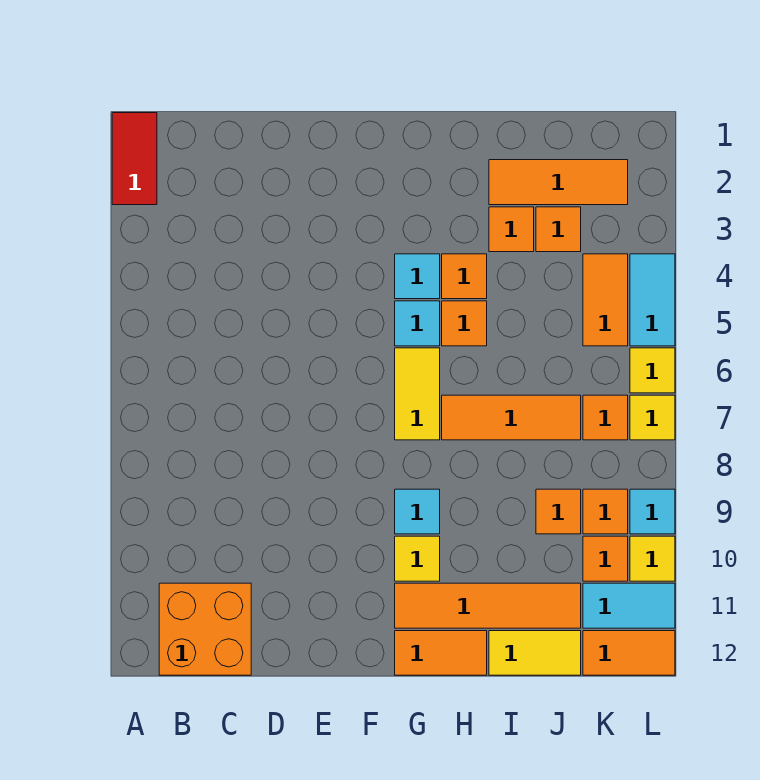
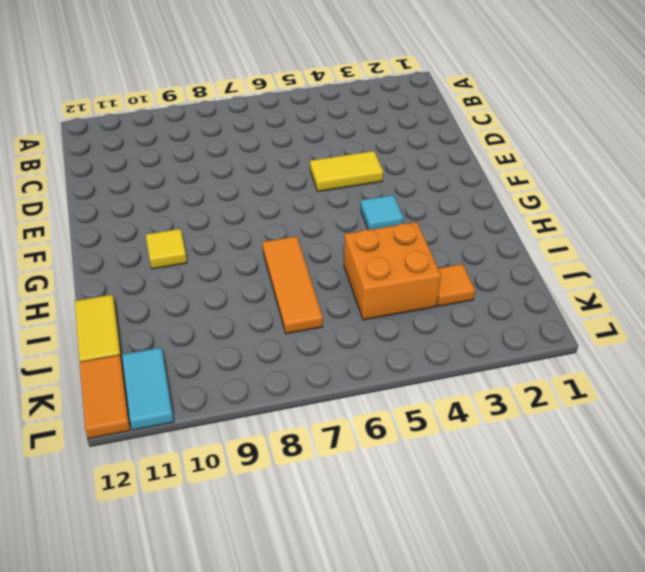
yellow tile E4:E5 level 1 -> yellow tile G6:G7 level 1
orange brick I4:J5 level 1 -> orange brick B11:C12 level 1
none -> red tile A1:A2 level 1
none -> cyan tile G5 level 1
none -> cyan tile G9 level 1

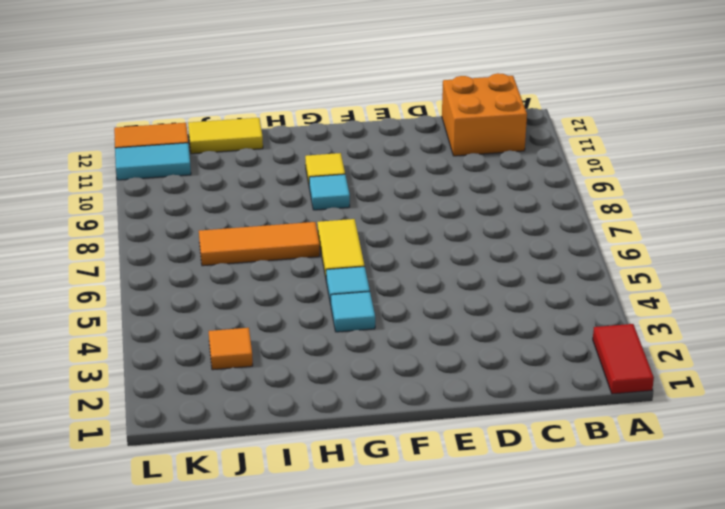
none -> orange tile G11:J11 level 1
none -> orange tile G12:H12 level 1
none -> orange tile H4 level 1

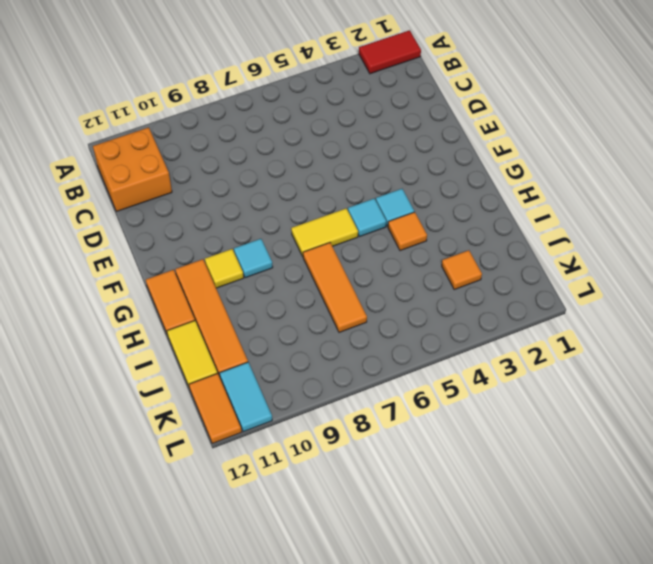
none -> orange tile H5 level 1
none -> orange tile I2:K2 level 1
none -> orange tile I3 level 1

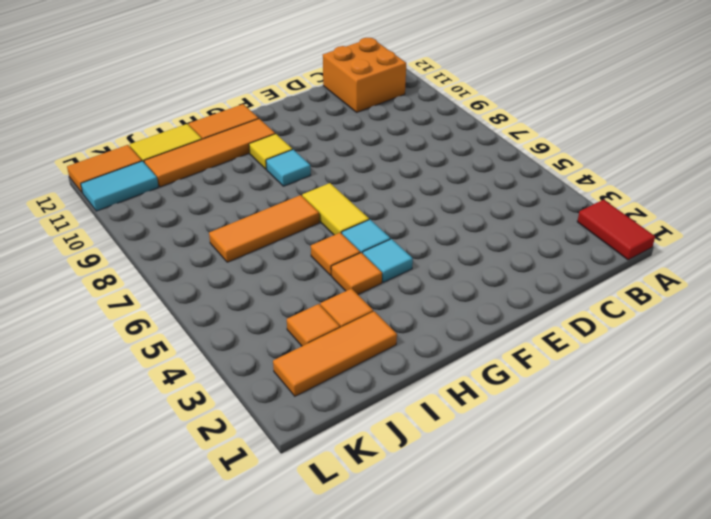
none -> orange tile J9 level 1
none -> orange tile K4:K5 level 1
none -> orange tile K7 level 1

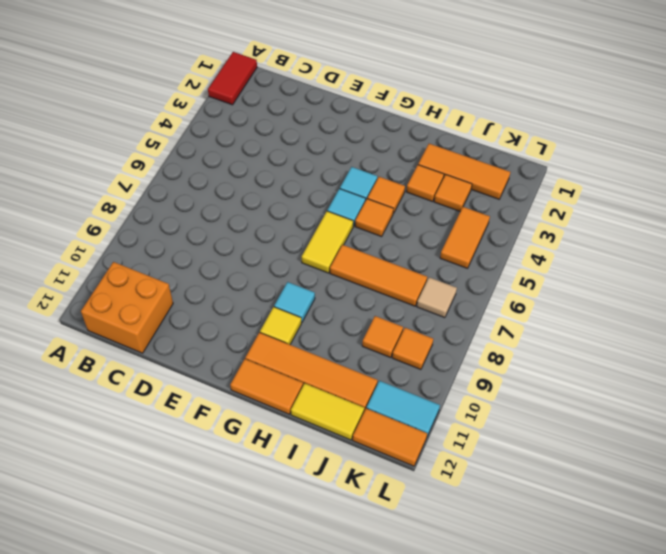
tan tile K7 level 1 -> orange tile K7 level 1
none -> orange tile K10 level 1
none -> cyan tile L4:L5 level 1
none -> yellow tile L6 level 1

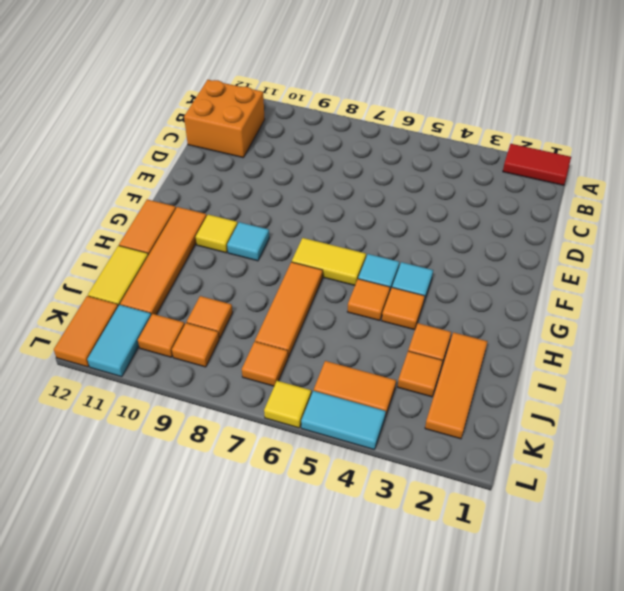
none -> yellow tile L7 level 1
none -> cyan tile L9 level 1
none -> yellow tile L10 level 1

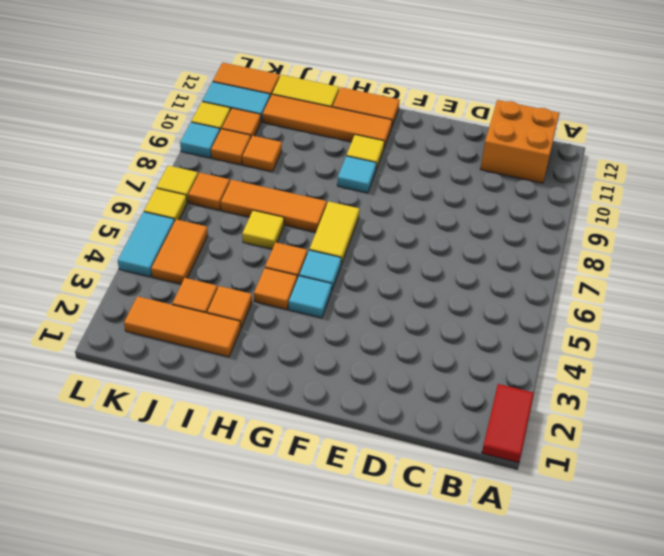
yellow tile I6 level 1 -> none

